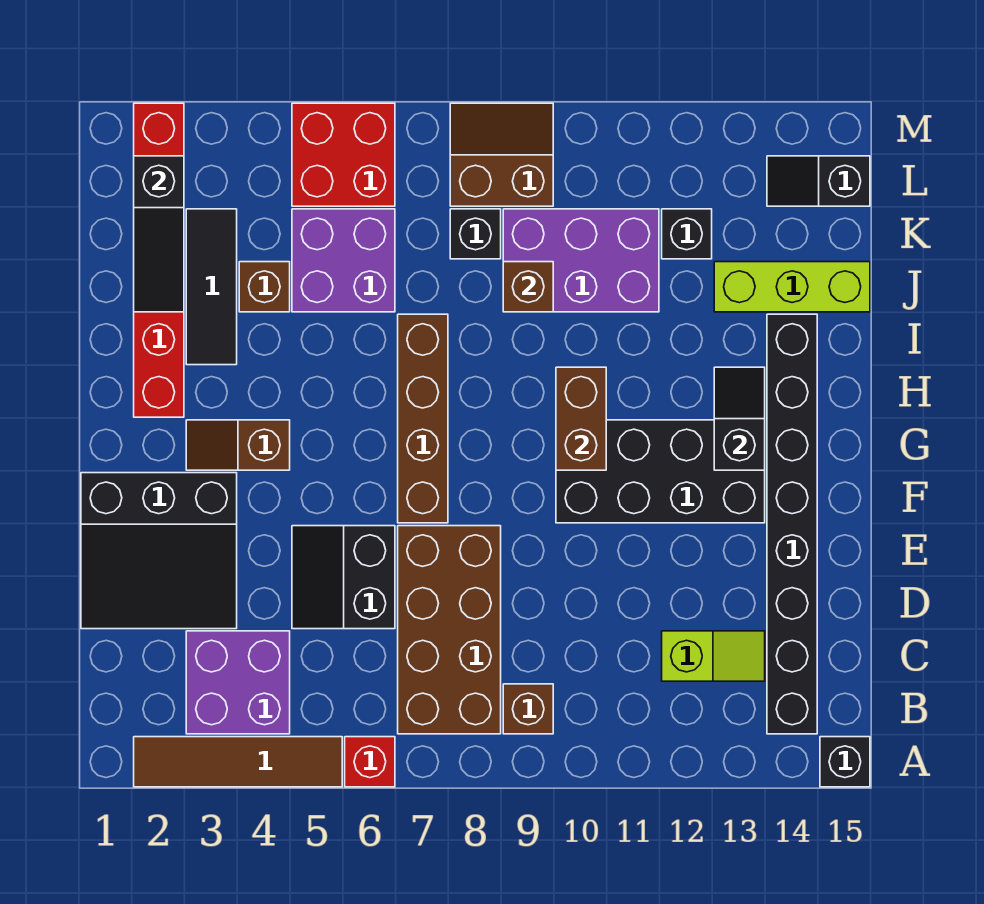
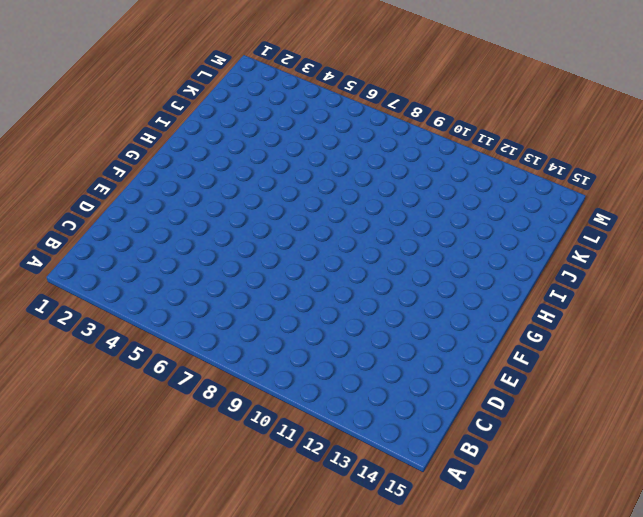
none -> brown tile A2:A5 level 1
none -> red brick A6 level 1
none -> black brick A15 level 1

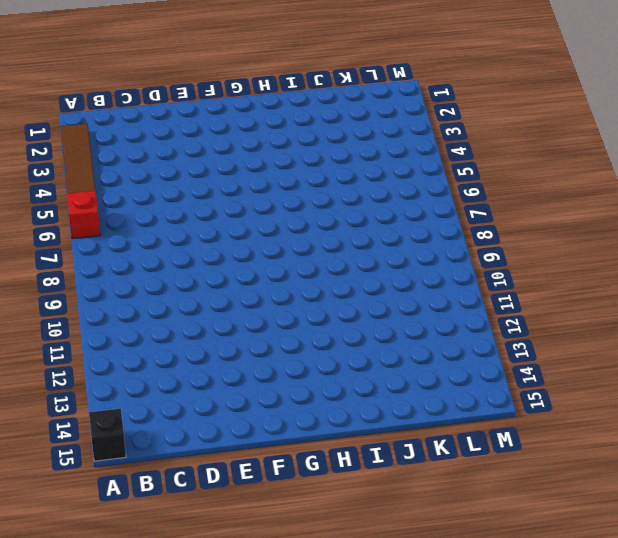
none -> purple brick B3:C4 level 1
none -> brown brick B7:E8 level 1
none -> brown brick B9 level 1

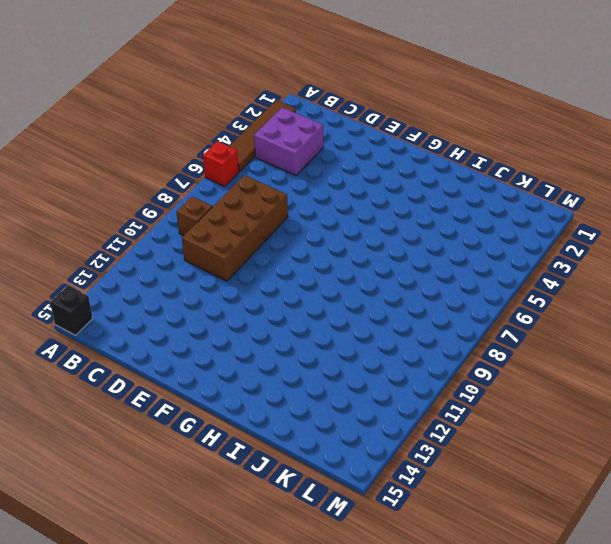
brown brick C7:D10 level 1 -> brown brick B7:E8 level 1
none -> black brick B14:I14 level 1
none -> lime slope C12:C13 level 1 top 12
none -> black slope D1:F3 level 1 top F

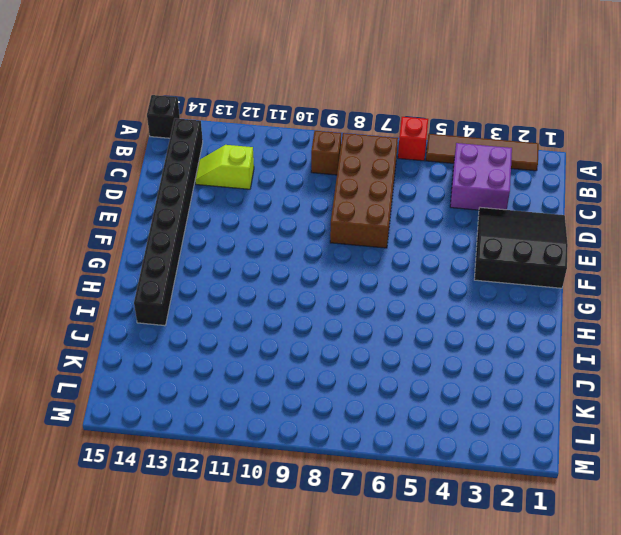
none -> black slope D5:E6 level 1 top 6
none -> brown brick F7:I7 level 1
none -> black brick F10:G13 level 1

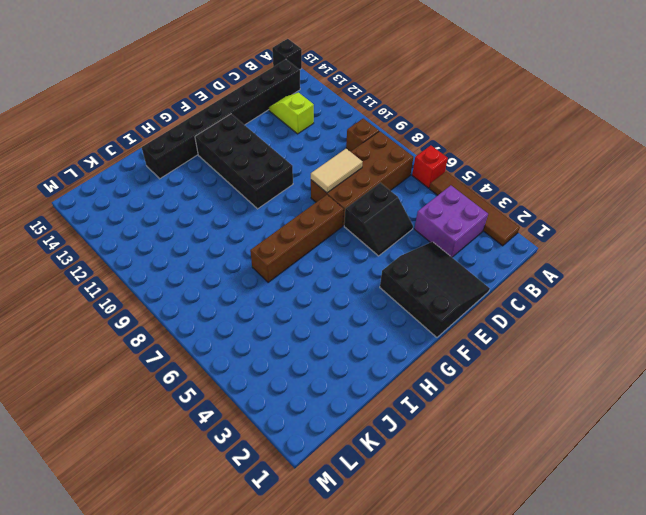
tan tile D8:E8 level 2 -> none
none -> brown slope G3:G4 level 1 top 4
none -> red brick H2:M2 level 1
none -> black tile I3:K3 level 1

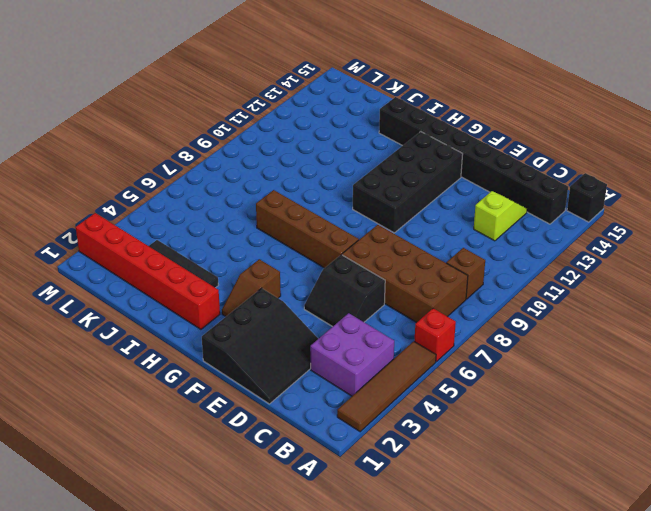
none -> brown brick J4 level 1
none -> purple brick J5:K6 level 1
none -> purple brick J9:K11 level 1

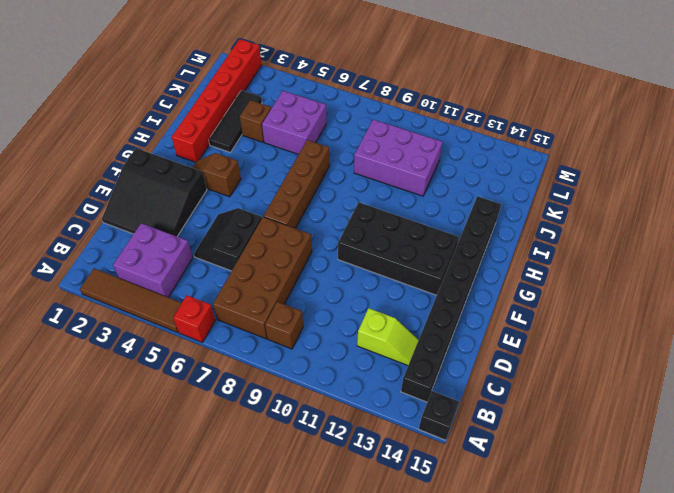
none -> lime brick J13:J15 level 1
none -> black brick K8 level 1
none -> black brick K12 level 1

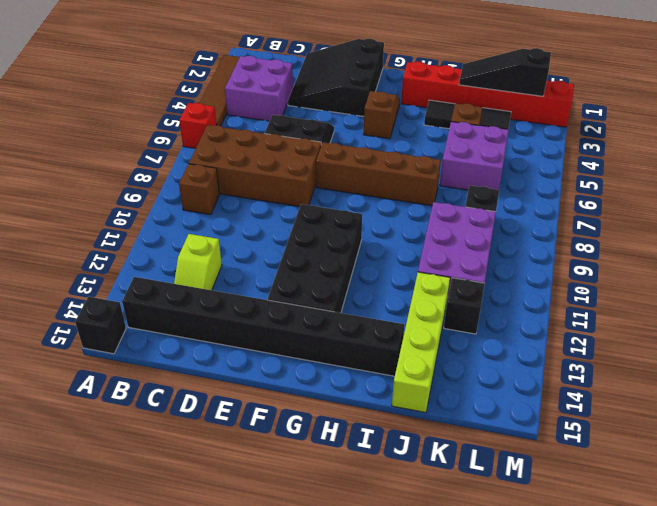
lime brick J12:J15 level 1 -> lime brick J13:J15 level 1
none -> red brick L5:M6 level 1
none -> brown slope L8:M9 level 1 top L
none -> black slope L14:L15 level 1 top 15

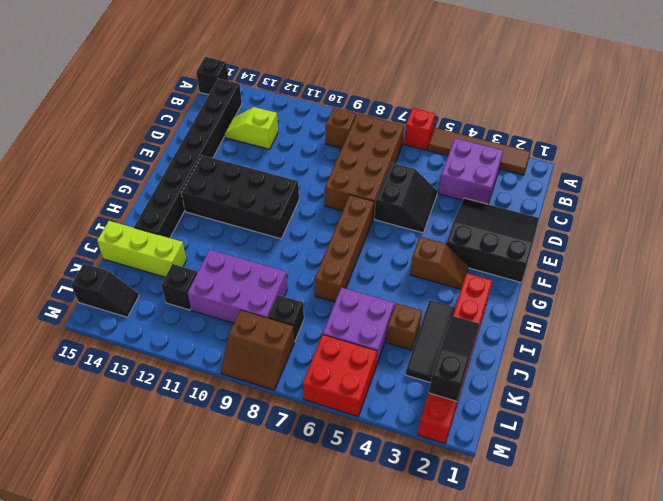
none -> brown brick G10:H10 level 2
none -> black slope G13:H13 level 2 top G
none -> brown brick J9 level 2

